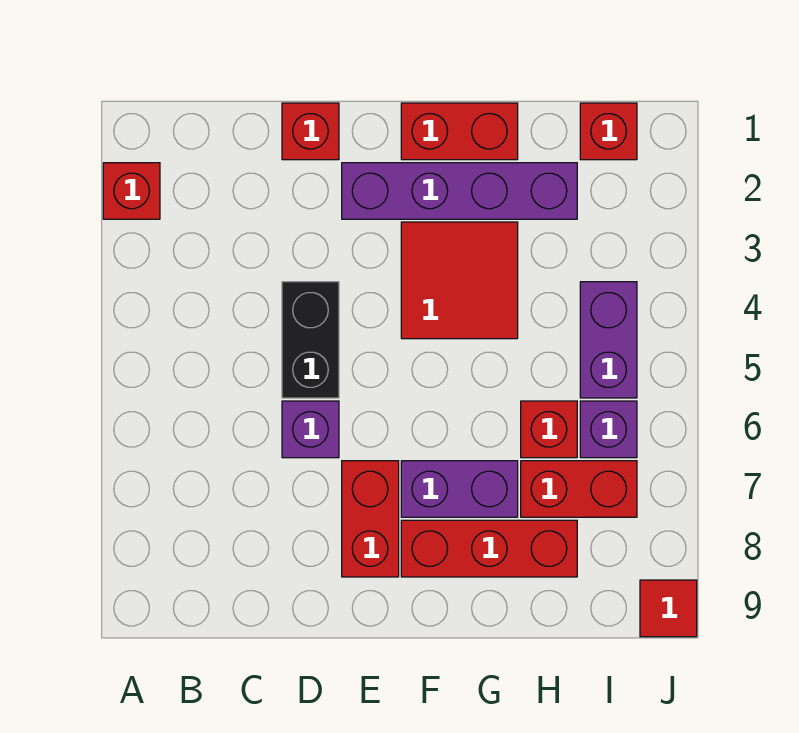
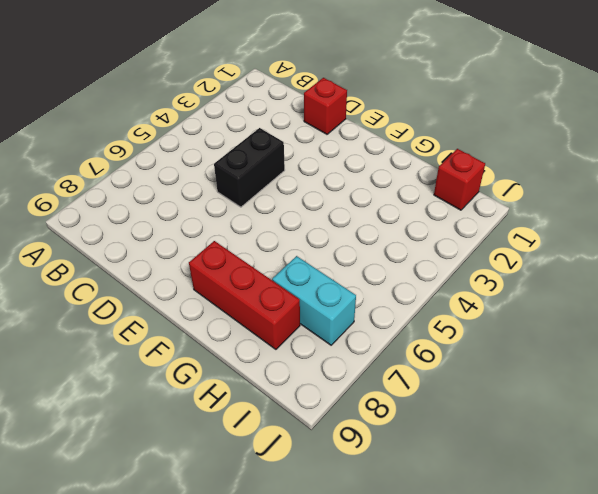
cyan brick H7:I7 level 1 -> red brick H7:I7 level 1
none -> red brick A2 level 1
none -> purple brick D6 level 1
none -> purple brick E2:H2 level 1

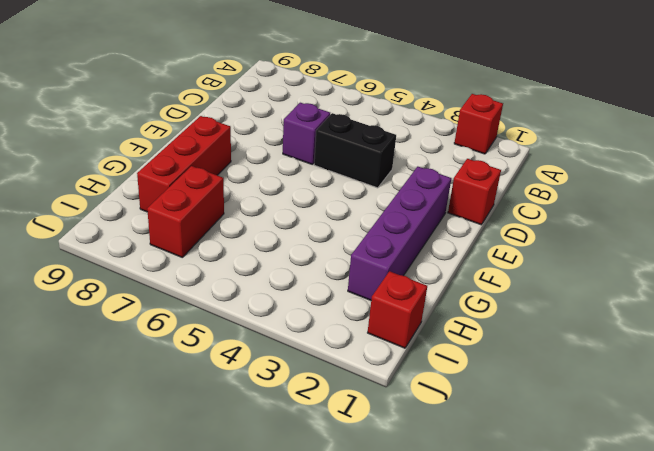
none -> red brick E7:E8 level 1
none -> red brick F1:G1 level 1
none -> red tile F3:G4 level 1

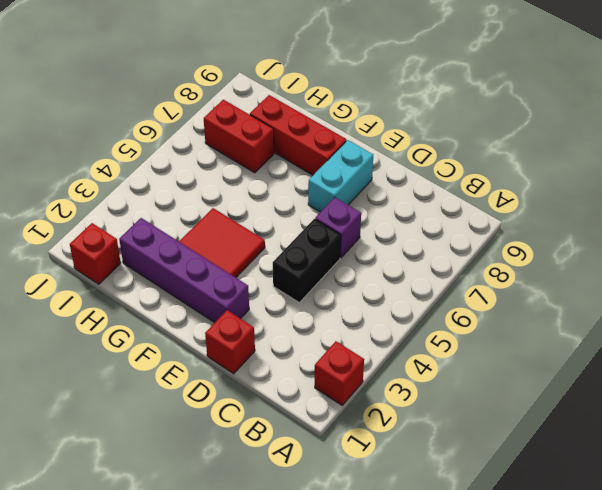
cyan brick E7:E8 level 1 -> red brick E7:E8 level 1
none -> red brick F1:G1 level 1
none -> purple brick F7:G7 level 1
none -> red brick H6 level 1

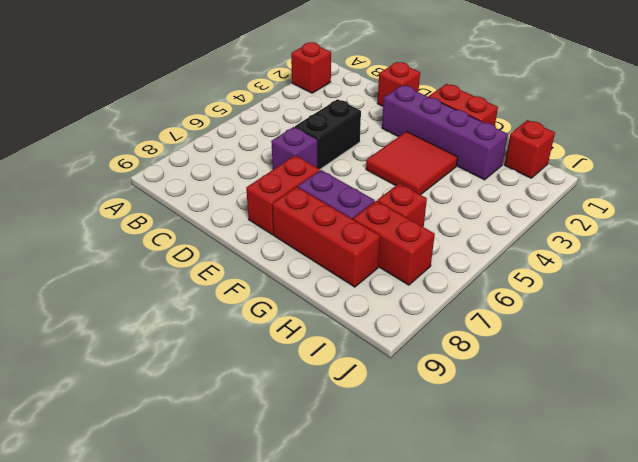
none -> purple brick I4:I5 level 1
none -> purple brick I6 level 1
none -> red tile J9 level 1

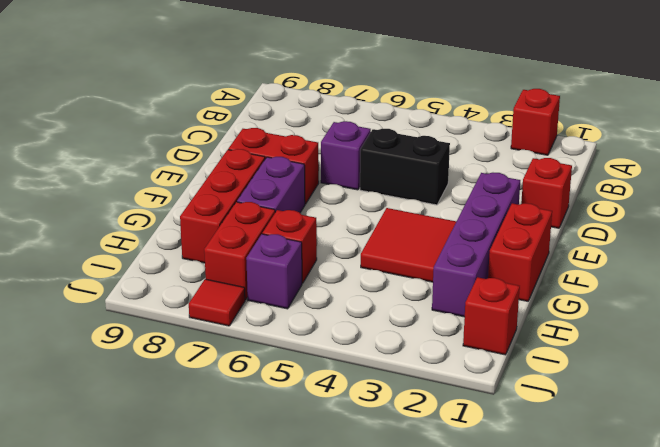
red tile J7 level 1 -> red tile J9 level 1
none -> purple brick I4:I5 level 1

